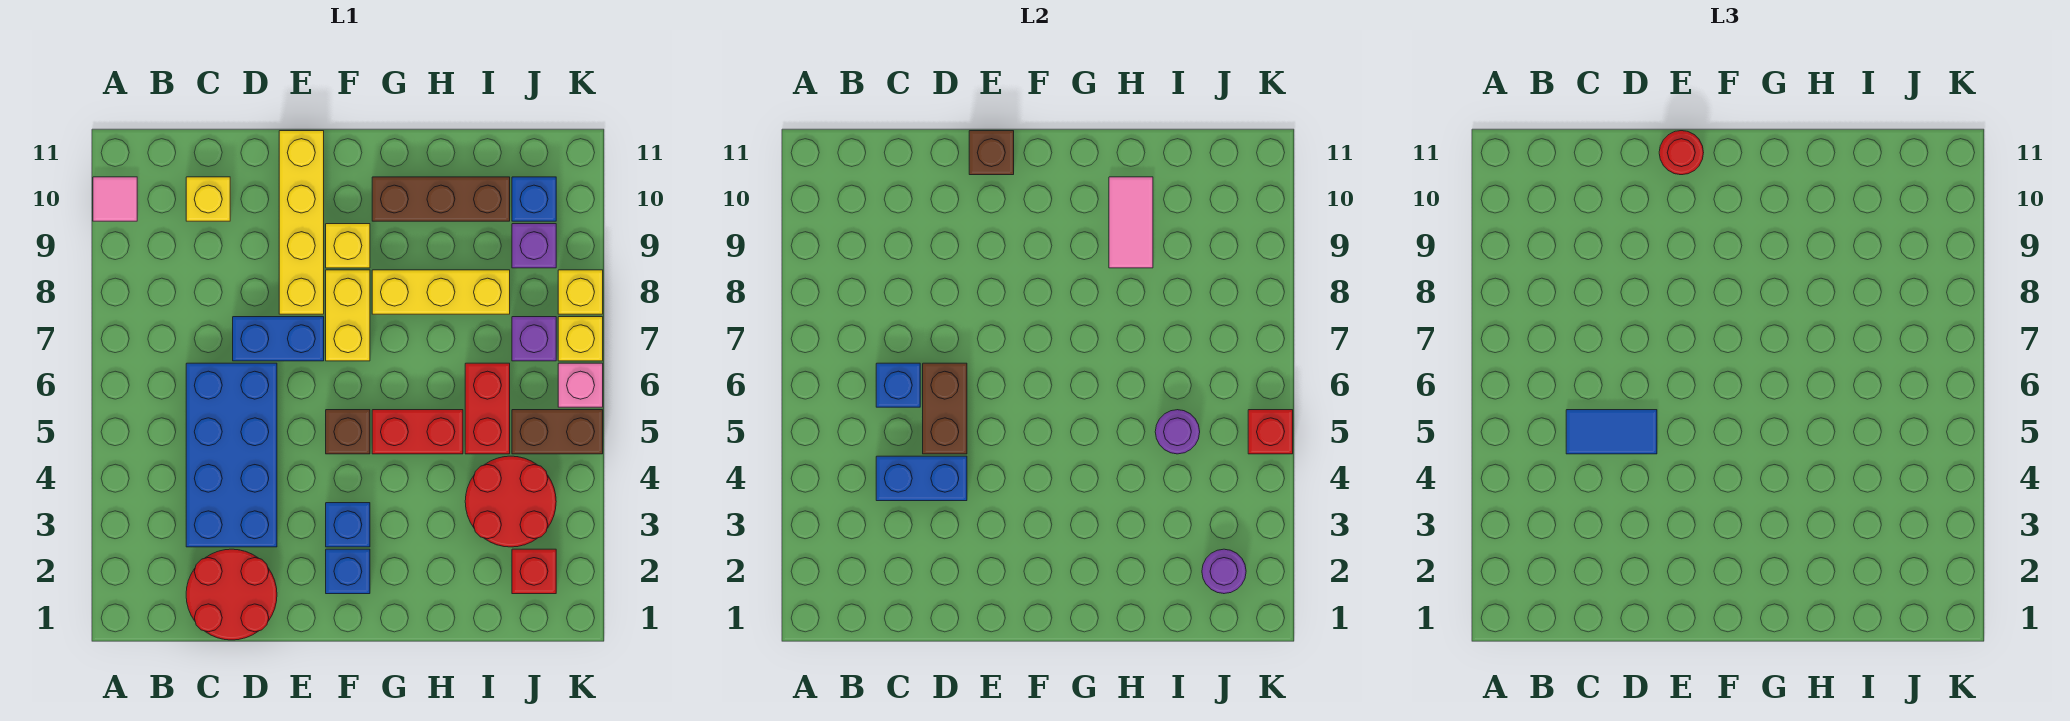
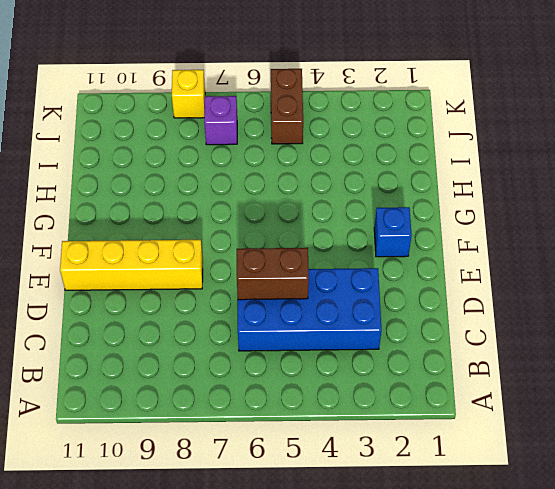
none -> pink tile A10 level 1
none -> red round brick C1:D2 level 1
none -> yellow brick C10 level 1
none -> blue brick D7:E7 level 1

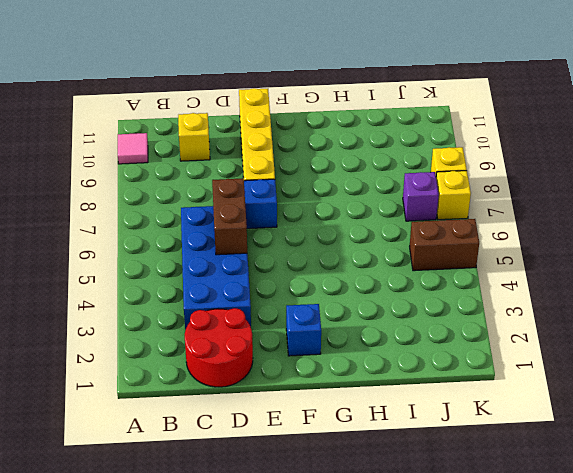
none -> blue brick F3 level 1
none -> brown brick F5 level 1
none -> yellow brick F7:F8 level 1
none -> yellow brick F9 level 1

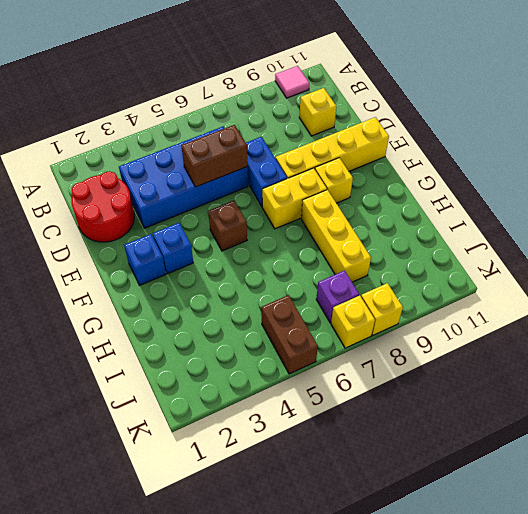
none -> red brick G5:H5 level 1
none -> brown brick G10:I10 level 1
none -> red round brick I3:J4 level 1
none -> red brick I5:I6 level 1

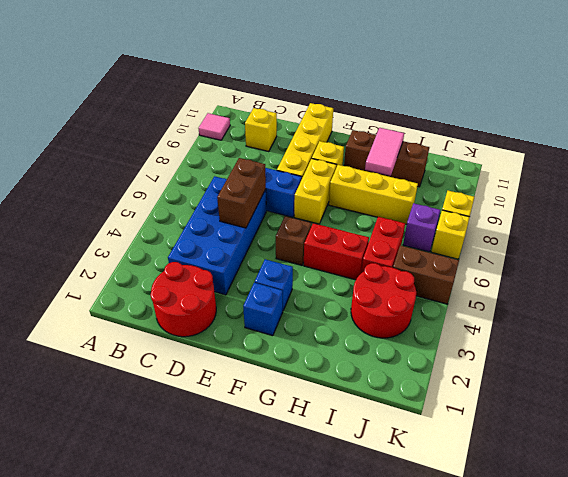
none -> red brick J2 level 1
none -> purple brick J9 level 1
none -> blue brick J10 level 1
none -> pink brick K6 level 1

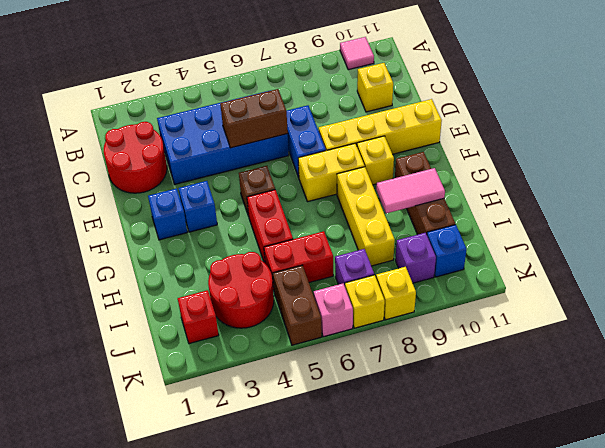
none -> blue brick C4:D4 level 2
none -> blue brick C6 level 2
none -> brown brick E11 level 2
none -> purple round brick I5 level 2

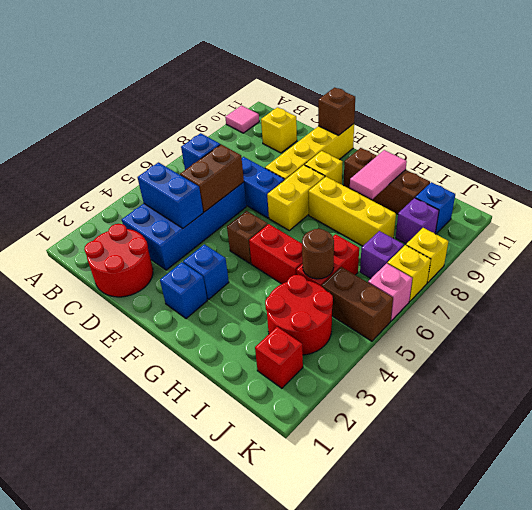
brown round brick I5 level 2 -> purple round brick I5 level 2
none -> purple round brick J2 level 2
none -> red brick K5 level 2
none -> blue tile C5:D5 level 3
none -> red round brick E11 level 3

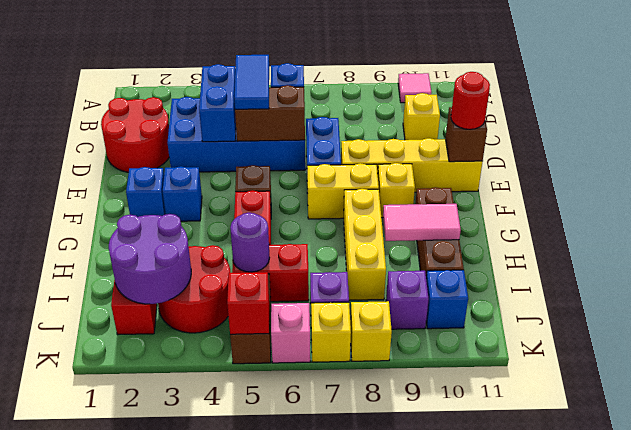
purple round brick I2:J3 level 2 -> purple round brick J2 level 2

